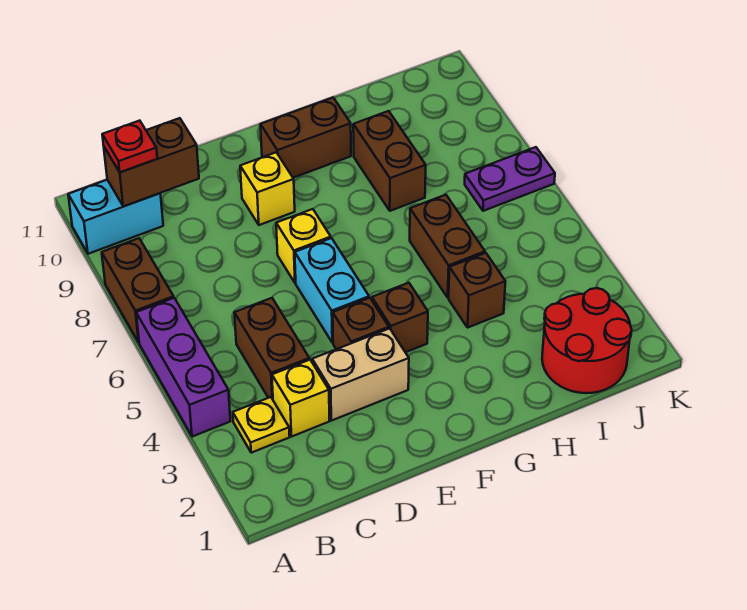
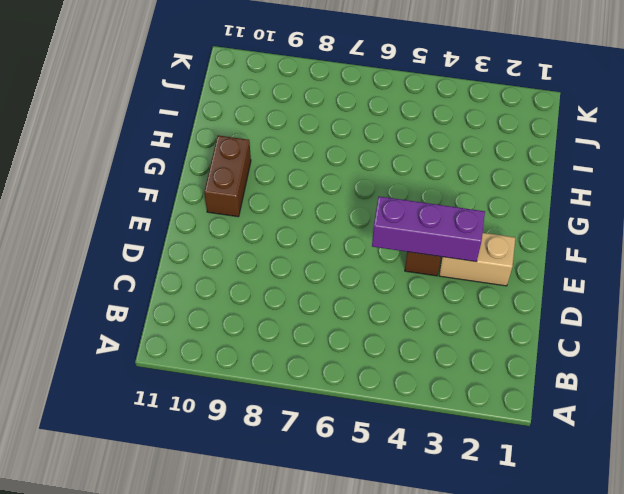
tan brick E2:E3 level 1 -> tan brick D3:E3 level 1
purple brick E3:E5 level 2 -> purple brick A4:A6 level 1
none -> brown brick A7:A8 level 1
none -> cyan brick A10:B10 level 1
none -> yellow plate B3 level 1

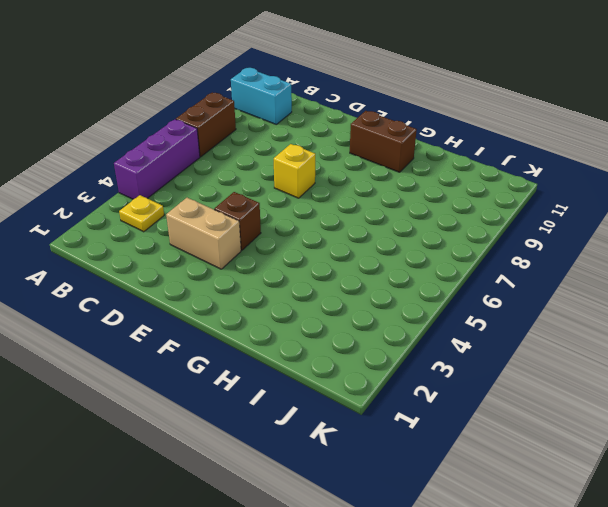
none -> yellow brick C3 level 1
none -> brown brick C4:C5 level 1
none -> cyan brick E5:E6 level 1

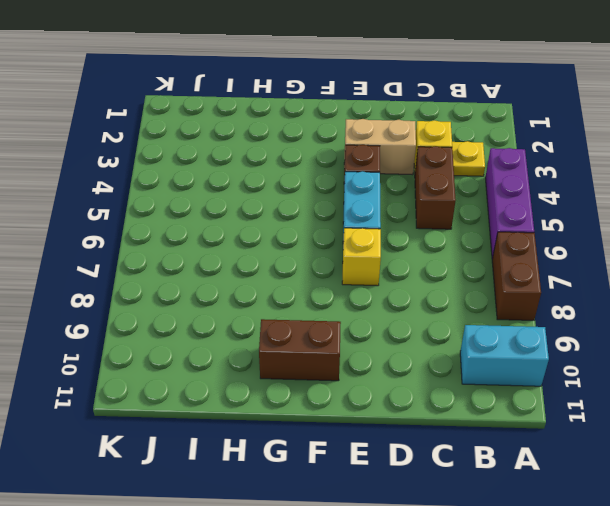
none -> yellow brick E9 level 1
none -> brown brick F4 level 1
none -> brown brick H4 level 1

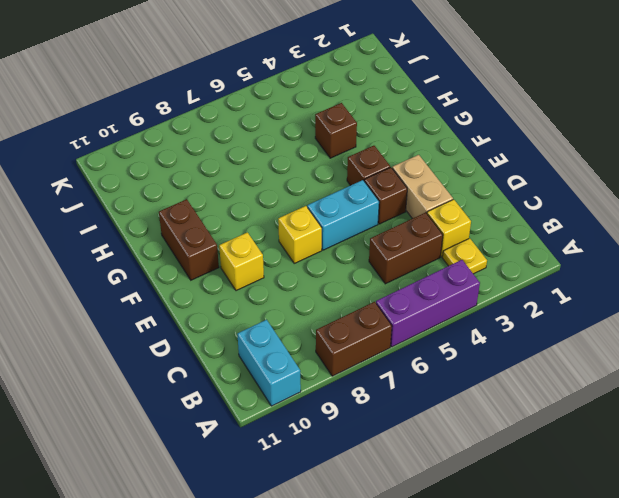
none -> brown brick H5:H6 level 1
none -> brown brick H8:H9 level 1
none -> red round brick I1:J2 level 1

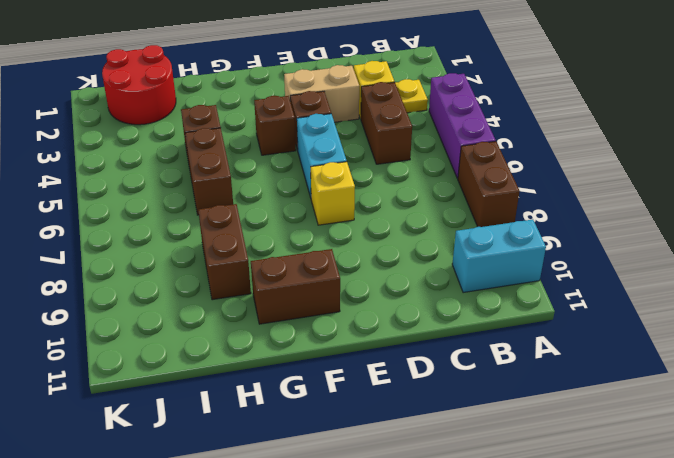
none -> yellow brick E9 level 1
none -> purple plate J7:K7 level 1
none -> brown brick B10:C10 level 2

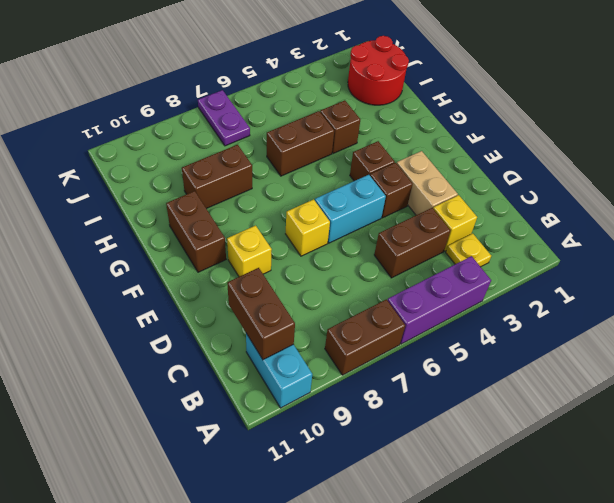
none -> red plate B10 level 3

